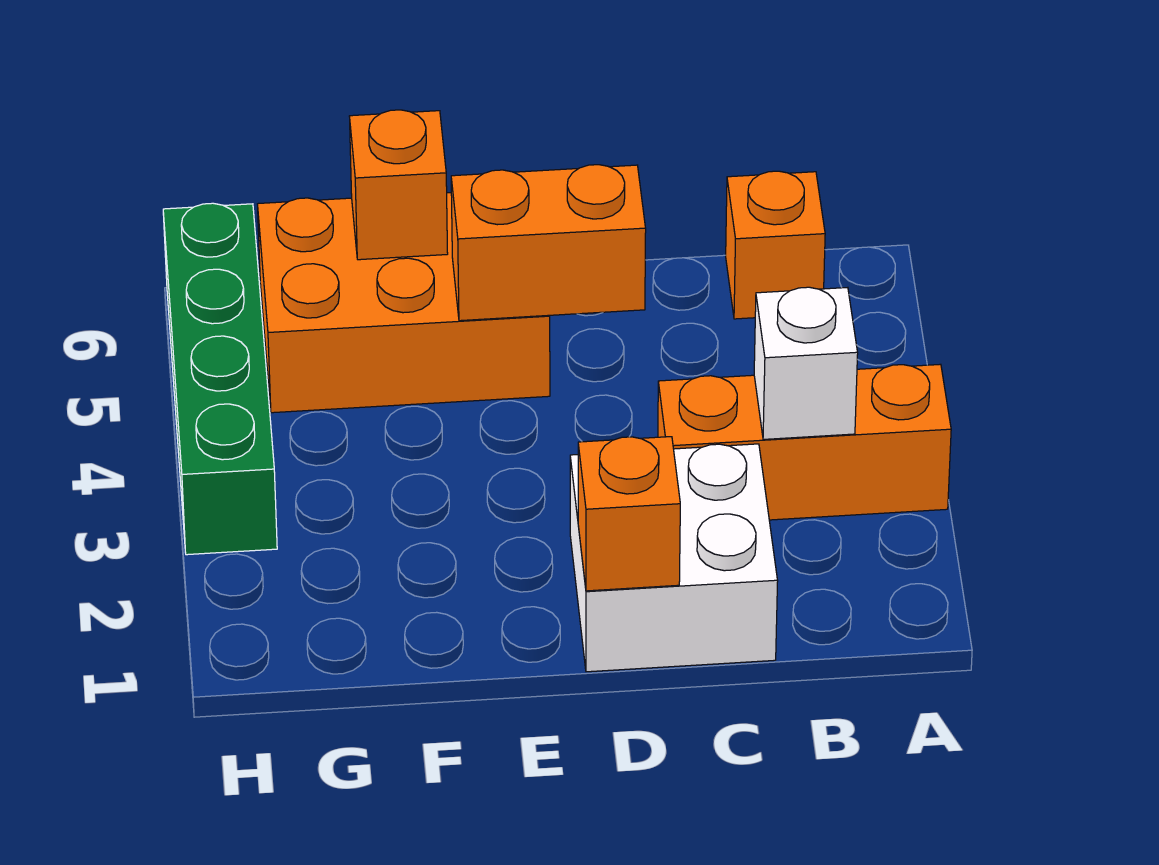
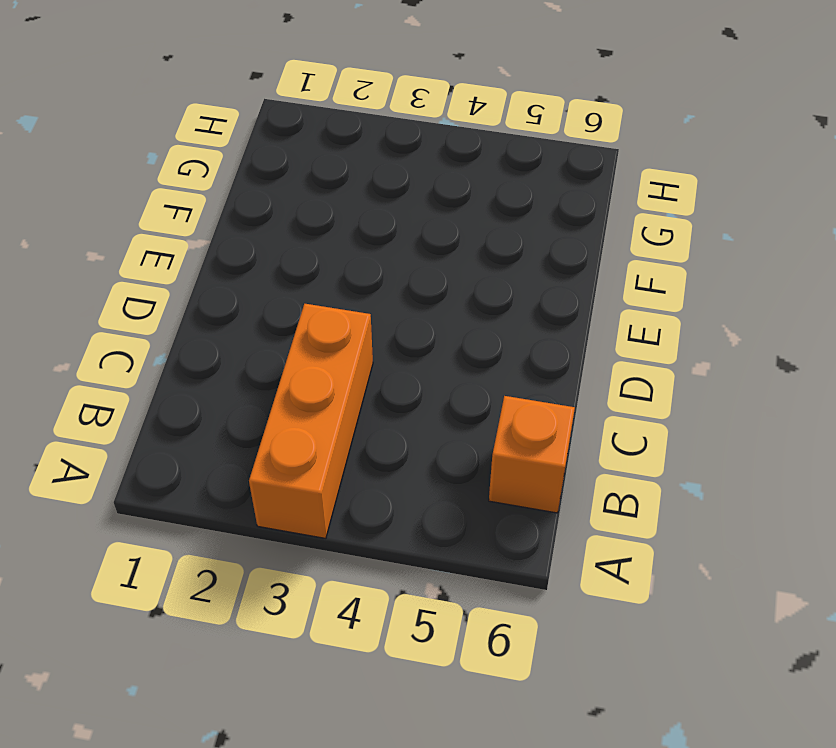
none -> white brick C1:D2 level 1
none -> orange brick E5:G6 level 1

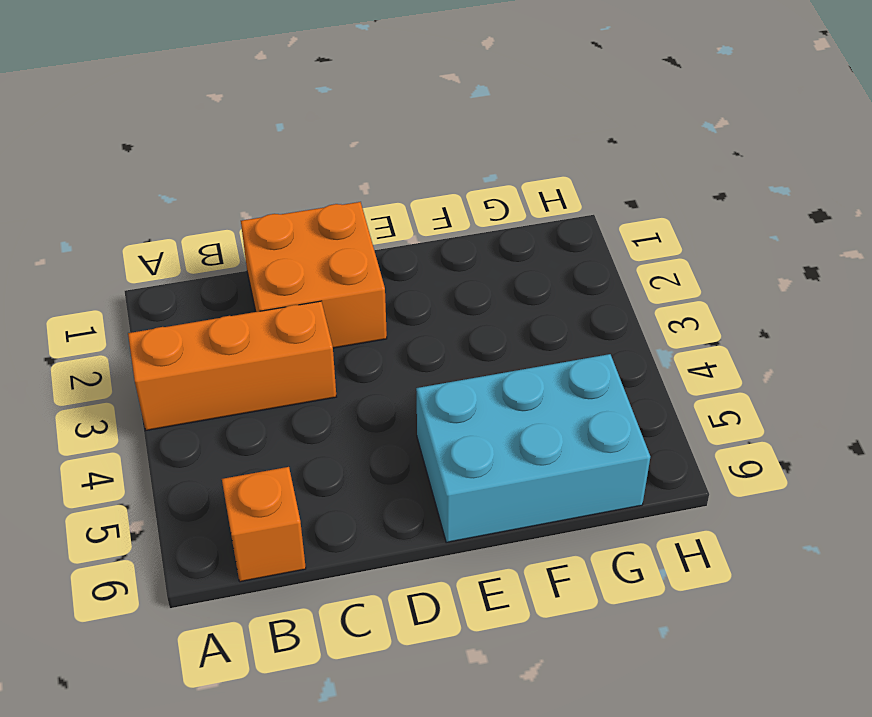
orange brick C1:D2 level 1 -> white brick C1:D2 level 1
cyan brick E5:G6 level 1 -> orange brick E5:G6 level 1
none -> green brick H3:H6 level 1
none -> white brick B3 level 2

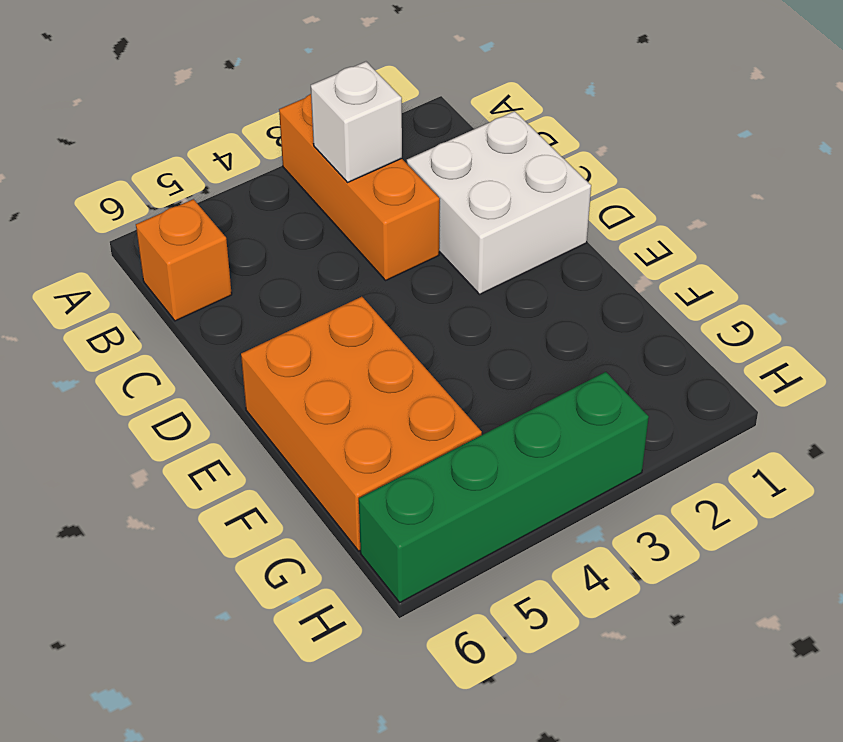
none -> orange brick D1 level 2
none -> orange brick D5:E5 level 2

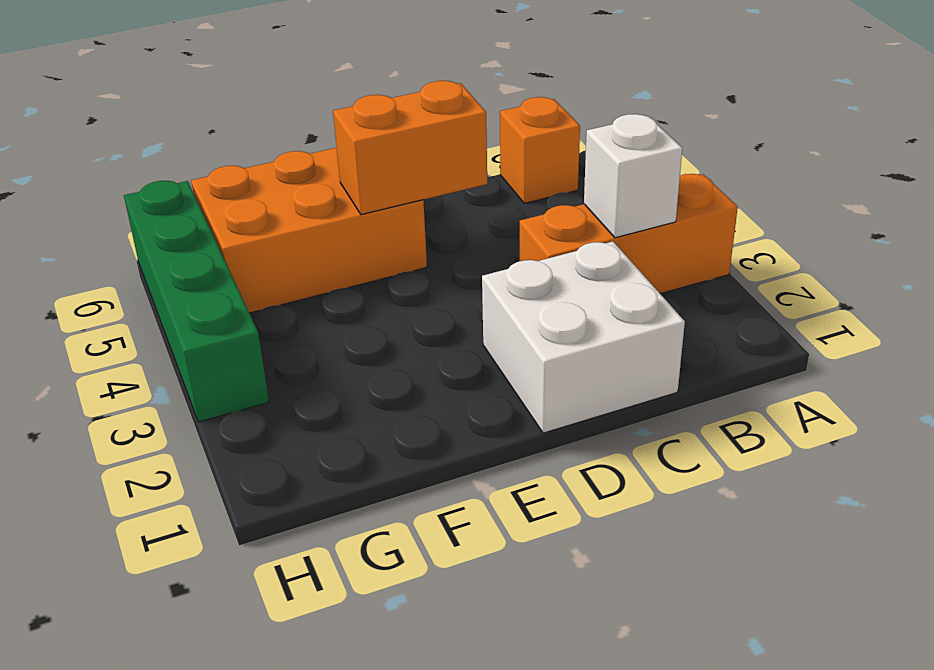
none -> orange brick D1 level 2
none -> orange brick F6 level 2

